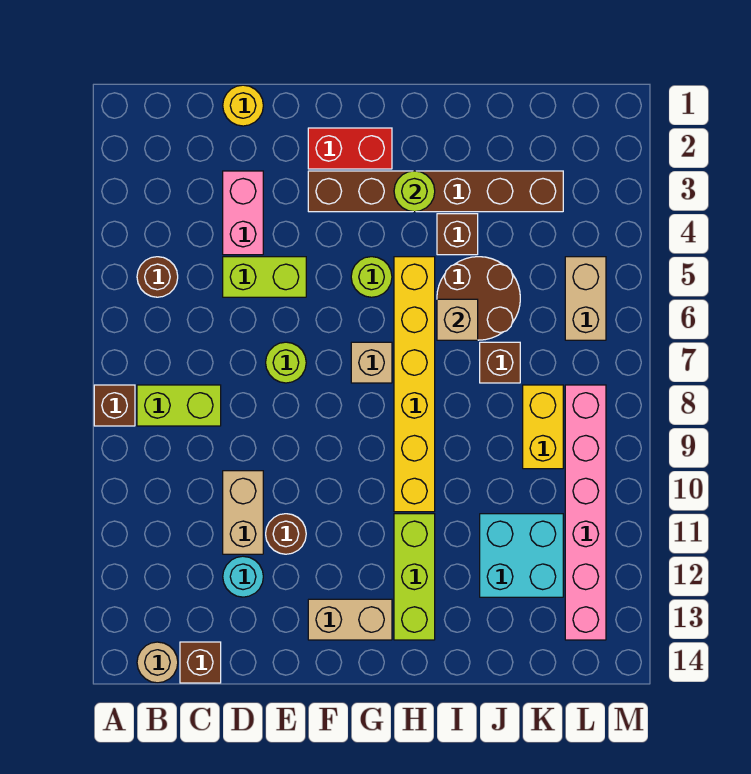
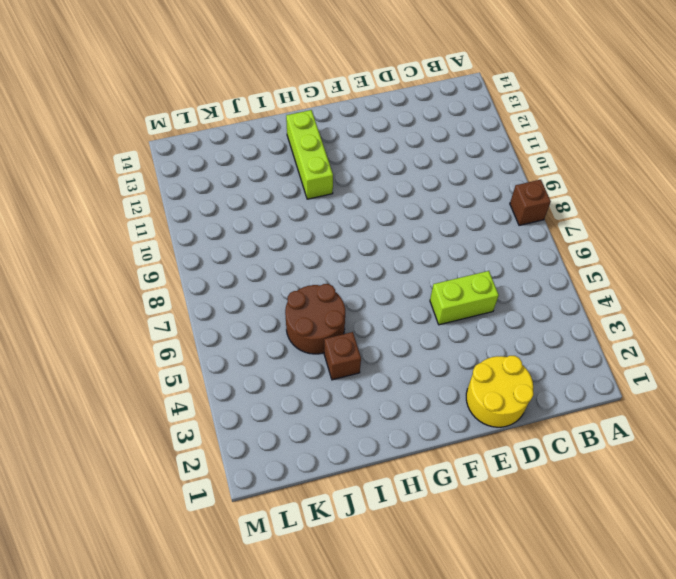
yellow round brick D1:E2 level 1 -> yellow round brick D1 level 1
none -> brown round brick B5 level 1
none -> lime brick B8:C8 level 1
none -> tan round brick B14 level 1

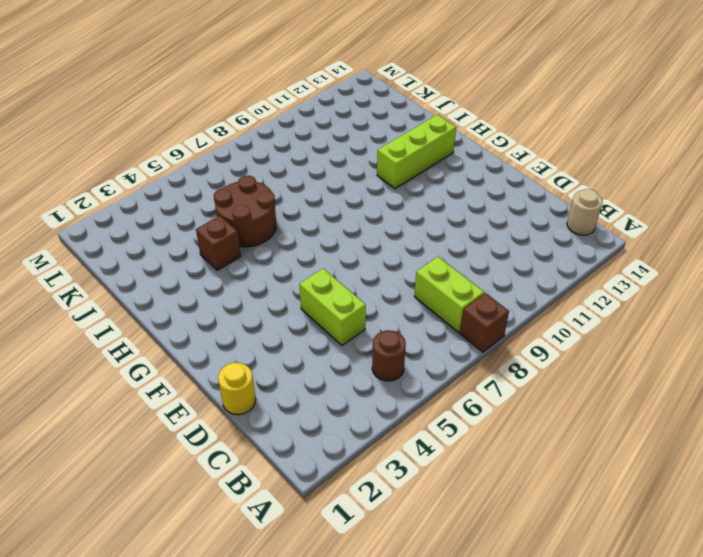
none -> brown brick C14 level 1
none -> pink brick D3:D4 level 1
none -> tan brick D10:D11 level 1

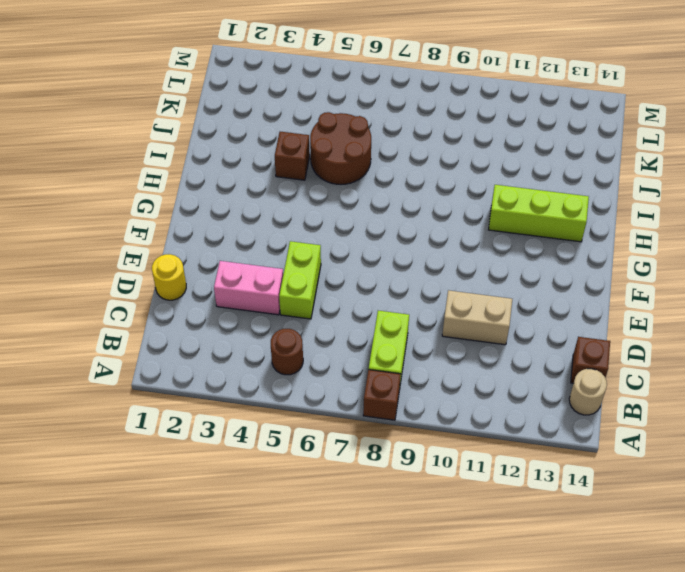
none -> cyan round brick D12 level 1
none -> lime round brick E7 level 1
none -> brown round brick E11 level 1

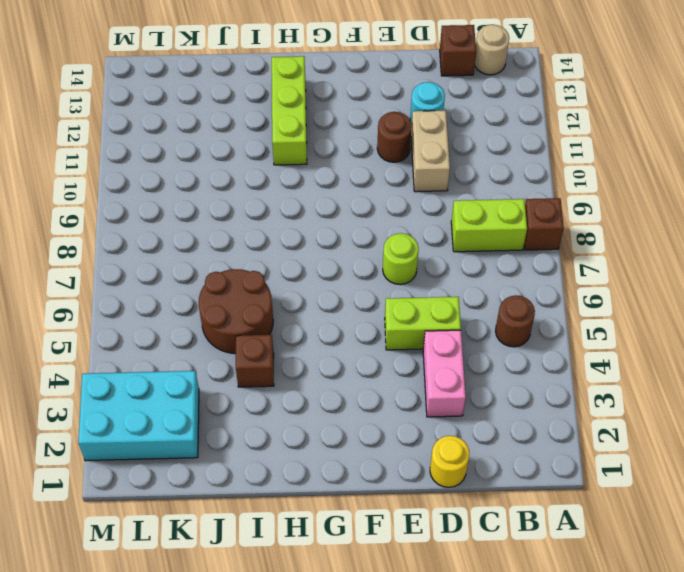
cyan brick K2:M3 level 1 -> brown brick F3:K3 level 1
none -> red brick F2:G2 level 1
none -> tan brick F13:G13 level 1
none -> lime round brick G5 level 1

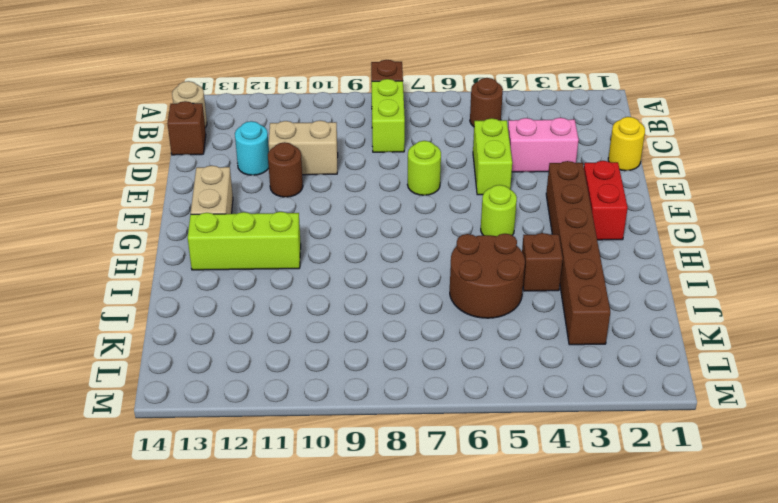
none -> tan brick G7 level 1
none -> yellow brick H5:H10 level 1
none -> brown brick J7 level 1

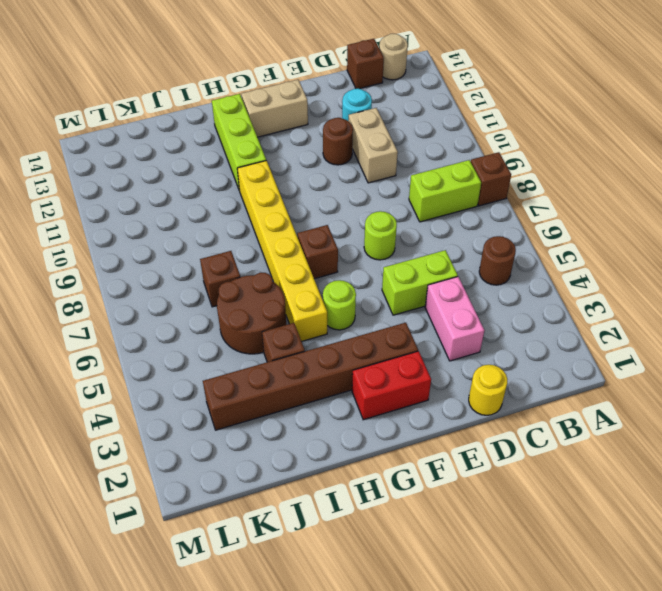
brown brick G7 level 1 -> tan brick G7 level 1
none -> cyan brick J11:K12 level 1
none -> yellow brick K8:K9 level 1
none -> tan brick L5:L6 level 1

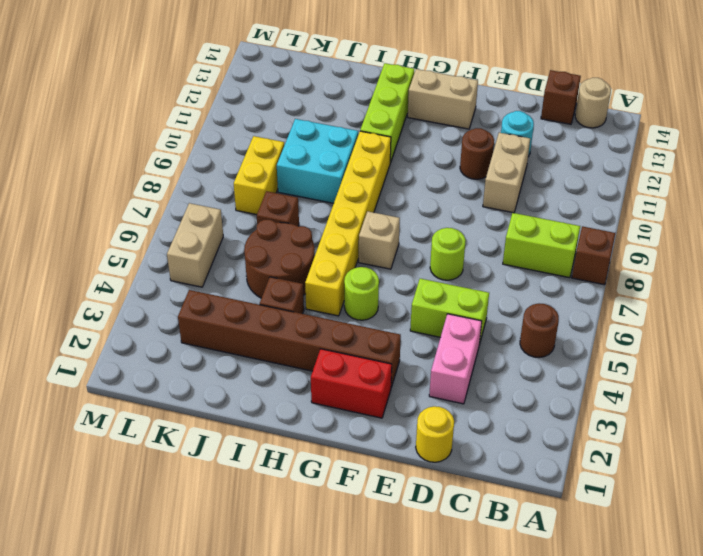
cyan brick I9:J10 level 1 -> cyan brick J11:K12 level 1
none -> pink brick L8:L13 level 1
none -> lime round brick H3 level 2
none -> tan brick I6 level 2

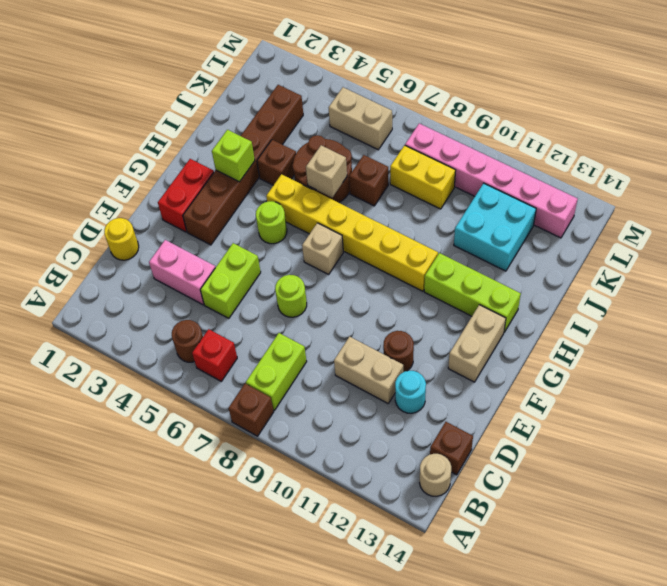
red brick B6 level 1 -> none
lime brick H3 level 2 -> lime round brick H3 level 2

